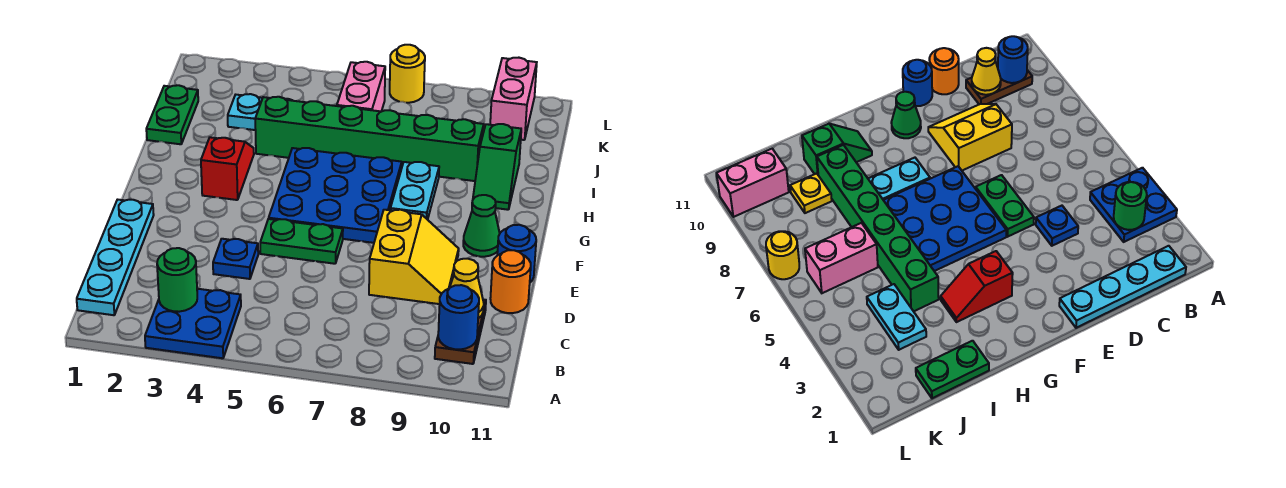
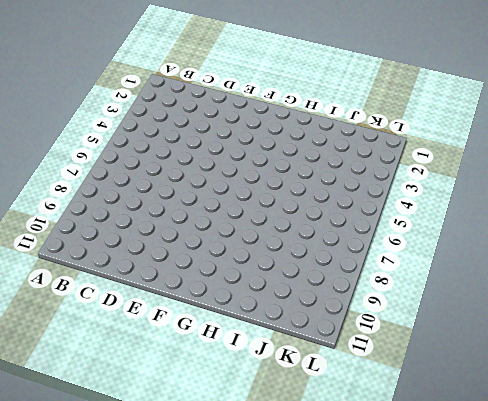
none -> blue plate A3:B4 level 1
none -> cyan plate B1:E1 level 1
none -> brown plate B10:C10 level 1

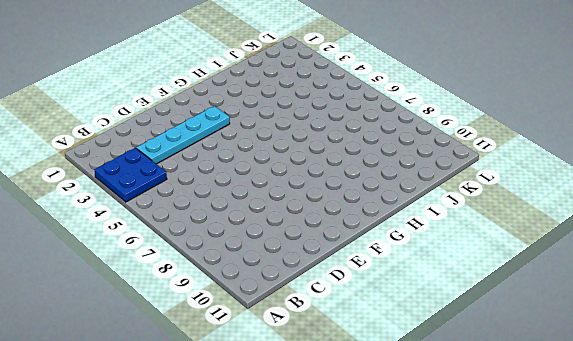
cyan plate C3:F3 level 1 -> cyan plate B1:E1 level 1
none -> brown plate B10:C10 level 1
none -> blue plate D4 level 1
none -> yellow slope D8:E9 level 1 top 8

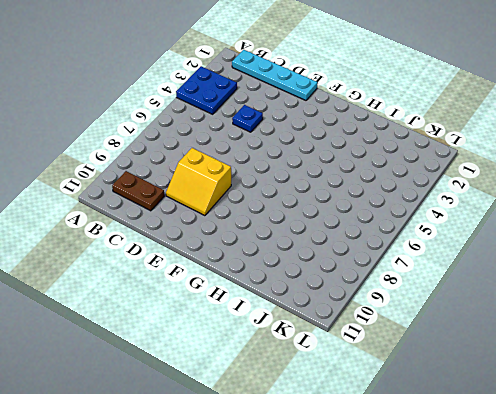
none -> orange round brick D11 level 1
none -> green plate E5:E6 level 1
none -> blue round brick E11 level 1

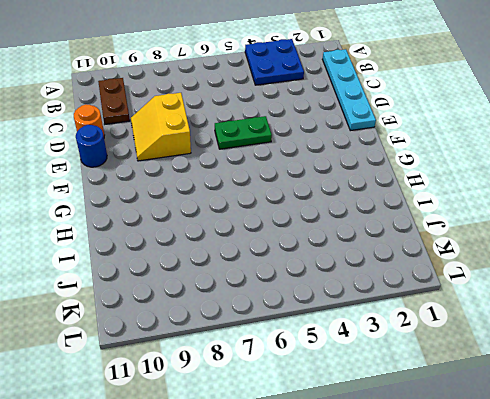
none -> blue plate D4 level 1
none -> blue plate F5:H7 level 1
none -> green cone F10 level 1

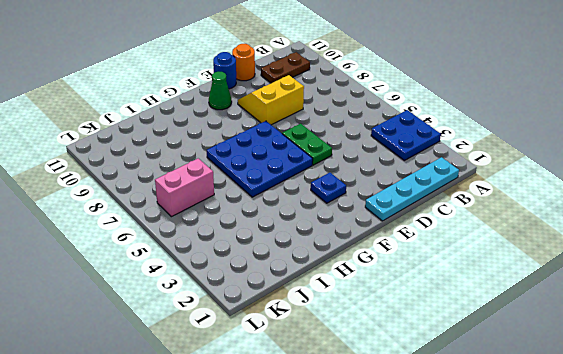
blue plate F3 level 1 -> blue plate D4 level 1
none -> red slope G3:H3 level 1 top G
none -> cyan plate G8:H8 level 1
none -> green slope H10:I10 level 1 top I

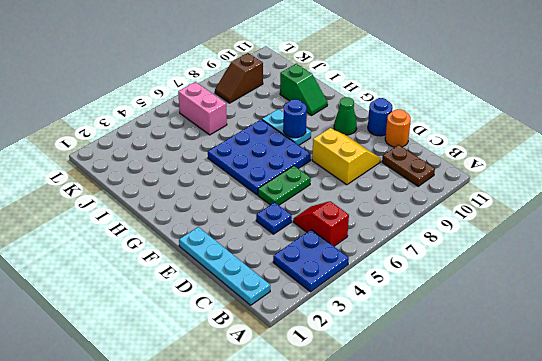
red slope B5:C5 level 1 top B -> red slope G3:H3 level 1 top G
blue round brick G8 level 2 -> blue round brick B10 level 2
brown slope K8:K9 level 1 top 9 -> none
none -> green plate I1:J1 level 1
none -> green brick I4:I9 level 1
none -> cyan plate J3:J4 level 1

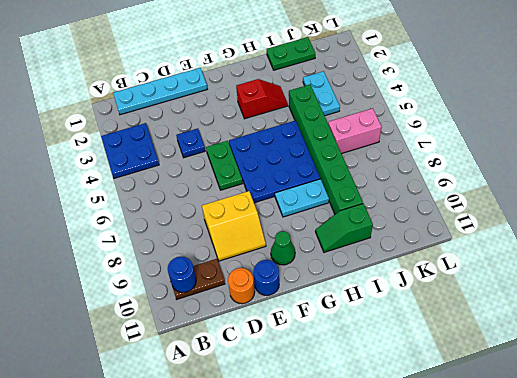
none -> yellow plate J9 level 1
none -> pink brick K10:L10 level 1
none -> yellow round brick L7 level 1

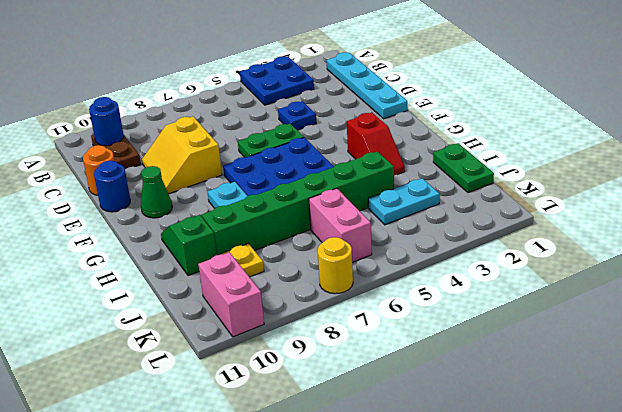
none -> green round brick B3 level 2
none -> yellow cone C10 level 2

